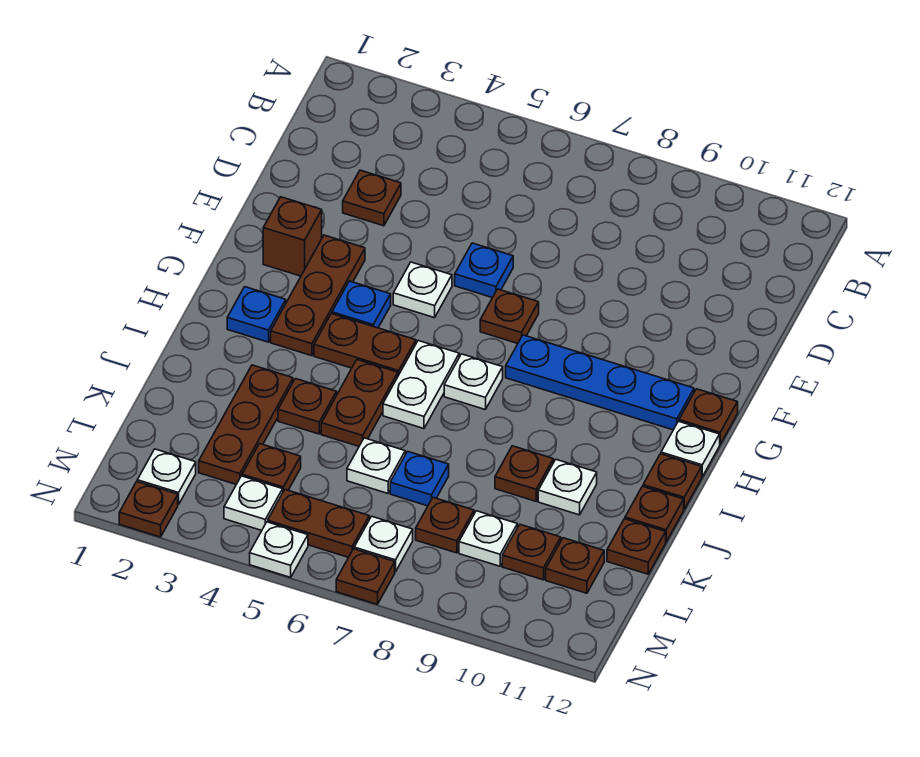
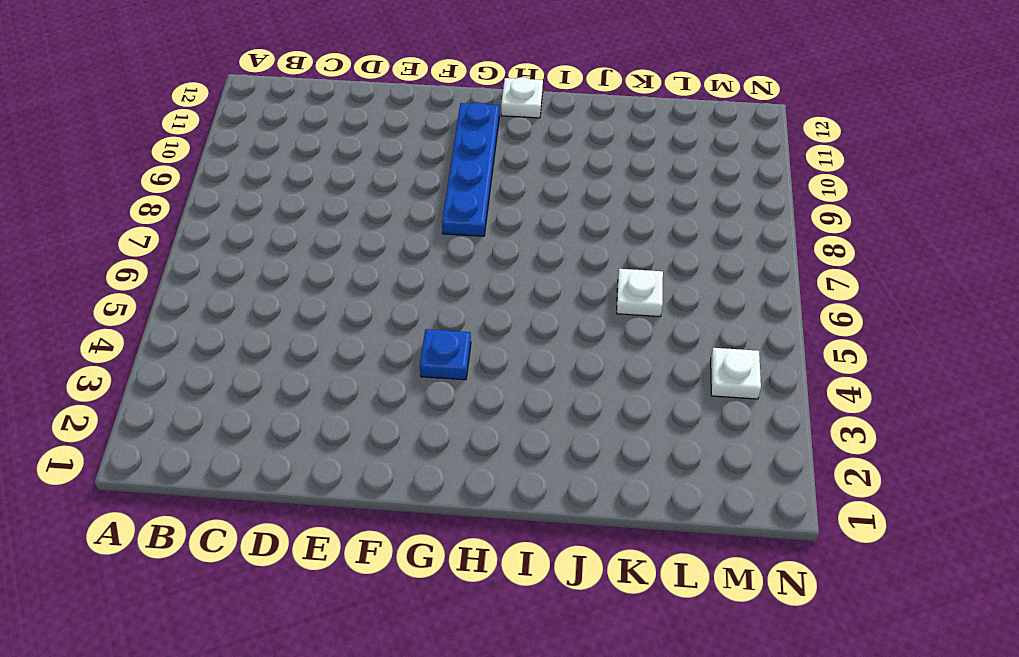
none -> brown plate D3 level 1
none -> blue plate E6 level 1
none -> brown brick F2 level 1
none -> brown plate F3:H3 level 1

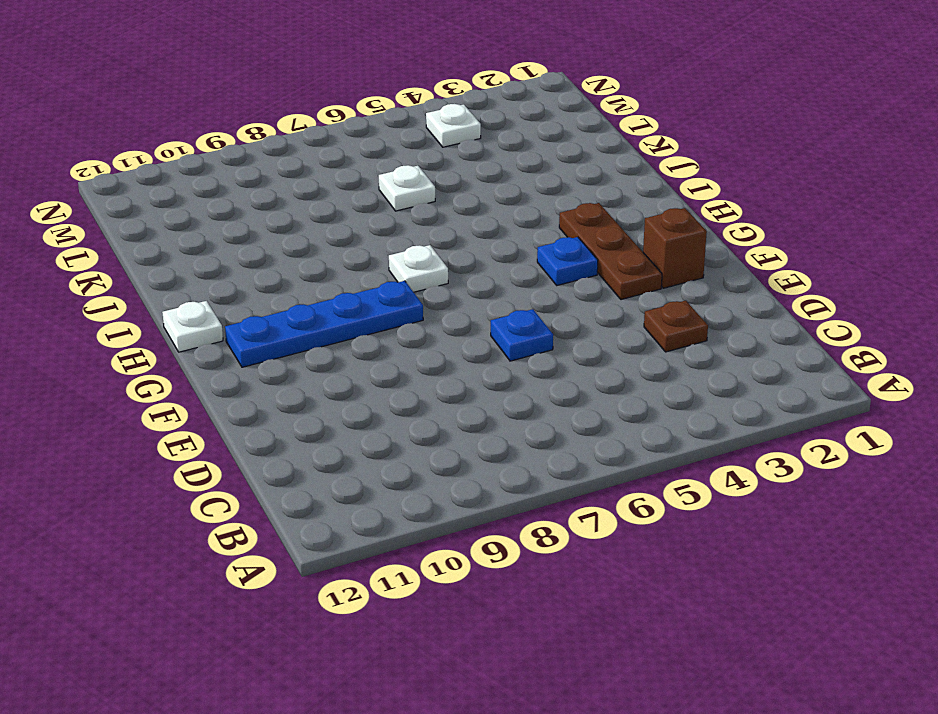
none -> white plate F5 level 1
none -> brown plate F7 level 1
none -> brown plate G12 level 1
none -> blue plate H2 level 1

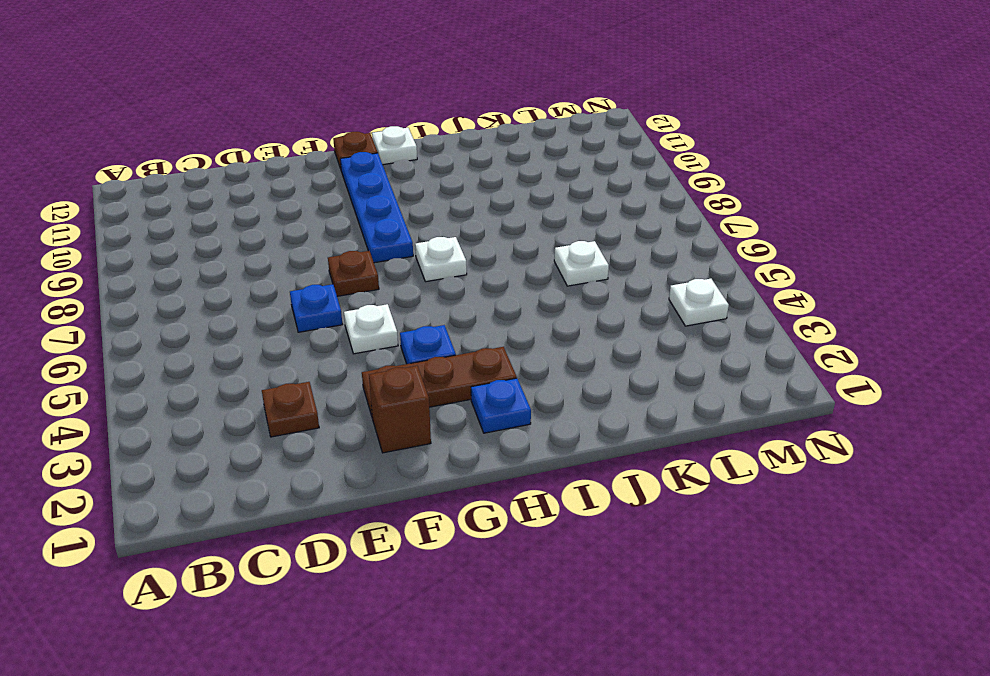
none -> brown plate H4:H5 level 1
none -> white plate H6:I6 level 1
none -> brown plate I5:J5 level 1
none -> brown plate I12 level 1

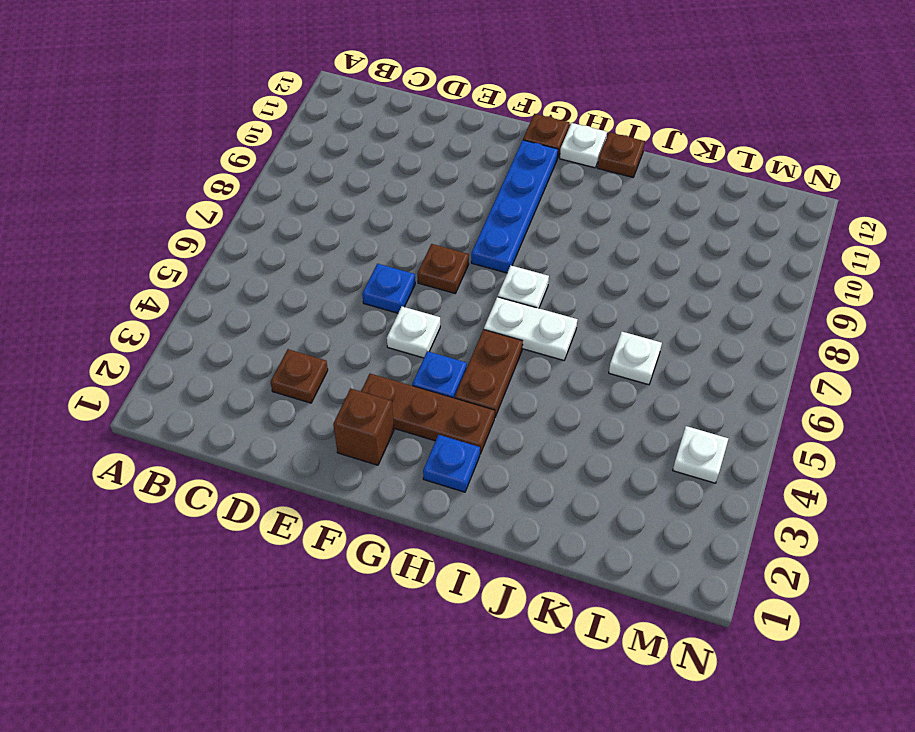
none -> brown plate I5:J5 level 1
none -> brown plate J3:L3 level 1
none -> brown plate J4 level 1
none -> brown plate J9 level 1

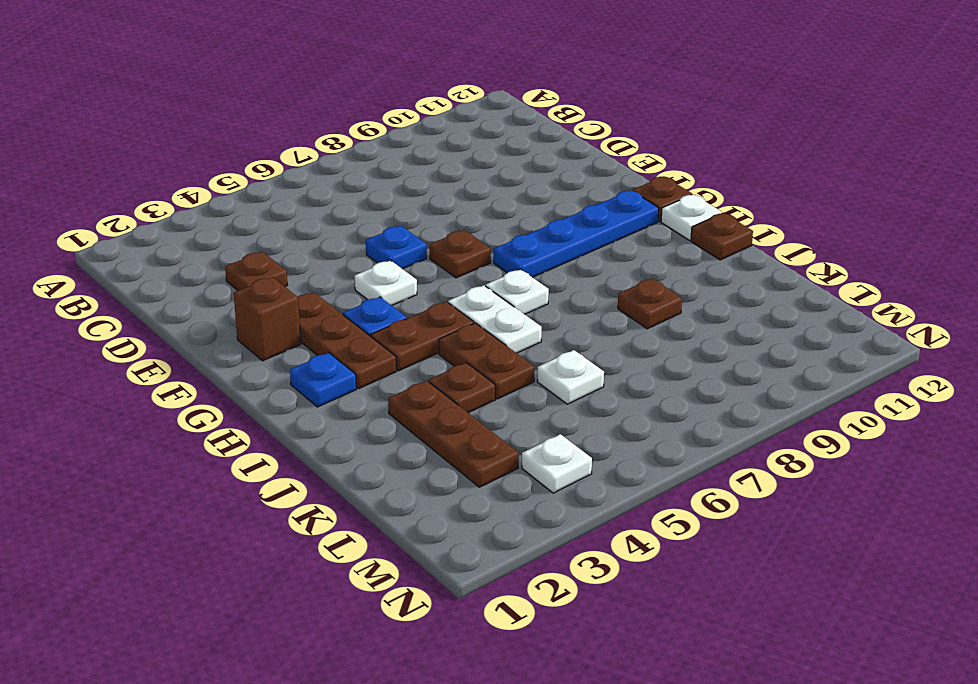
none -> white plate J10 level 1
none -> brown plate J12 level 1
none -> blue plate K7 level 1
none -> brown plate K12 level 1

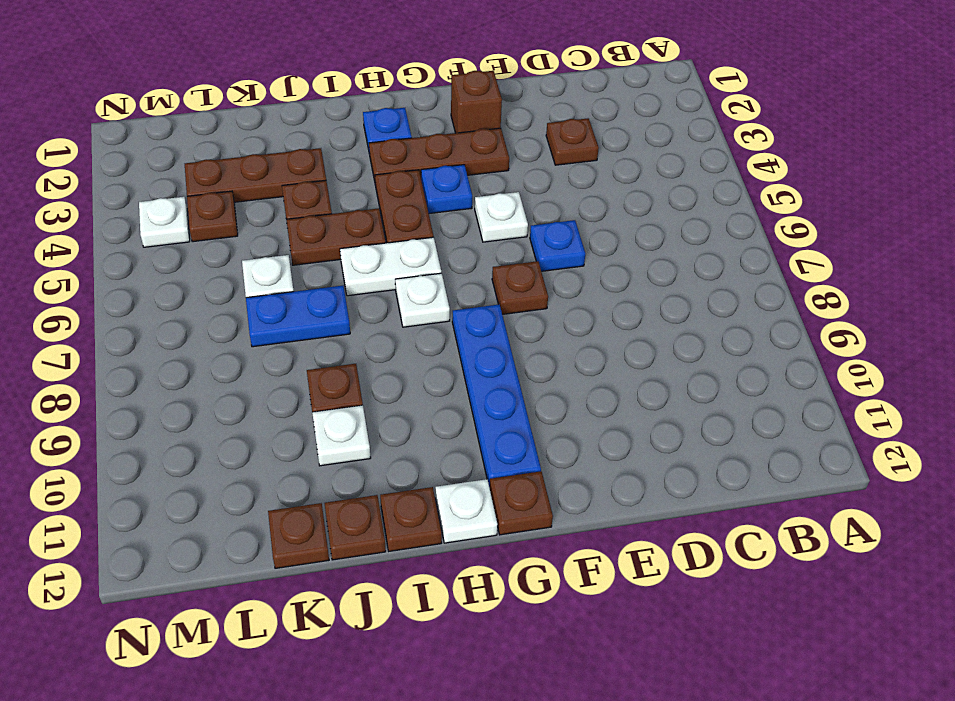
blue plate J7:K7 level 1 -> blue plate K7 level 1
none -> brown plate L8 level 1
none -> white plate L9 level 1
none -> brown plate L10 level 1
none -> brown plate L11 level 1

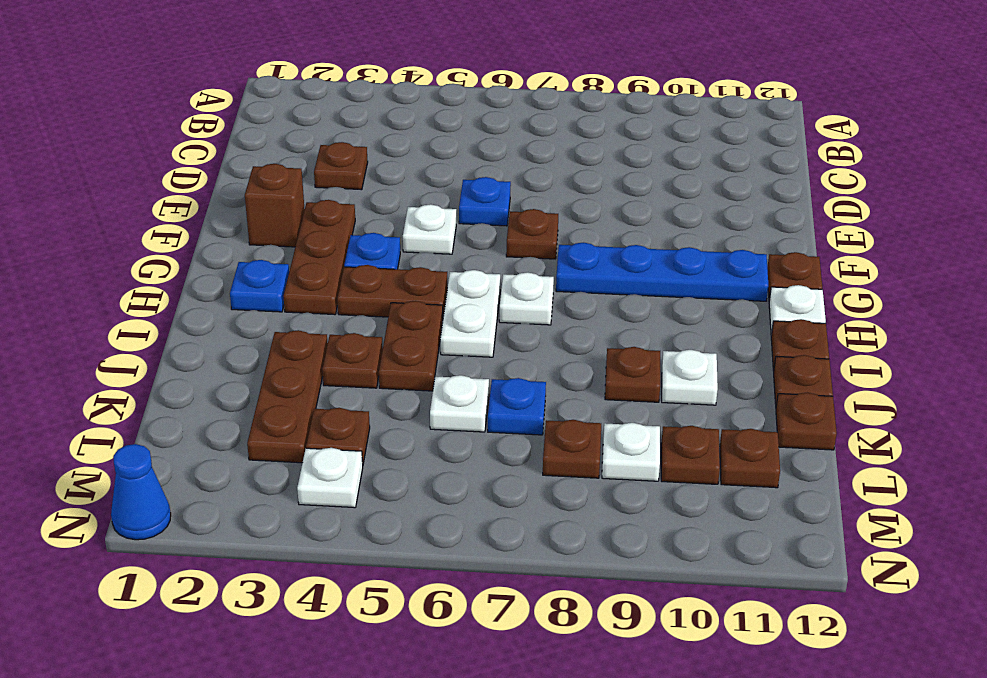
blue cone N1 level 1 -> none
none -> white plate M2 level 1
none -> brown plate M5:M6 level 1
none -> white plate M7 level 1
none -> brown plate N2 level 1

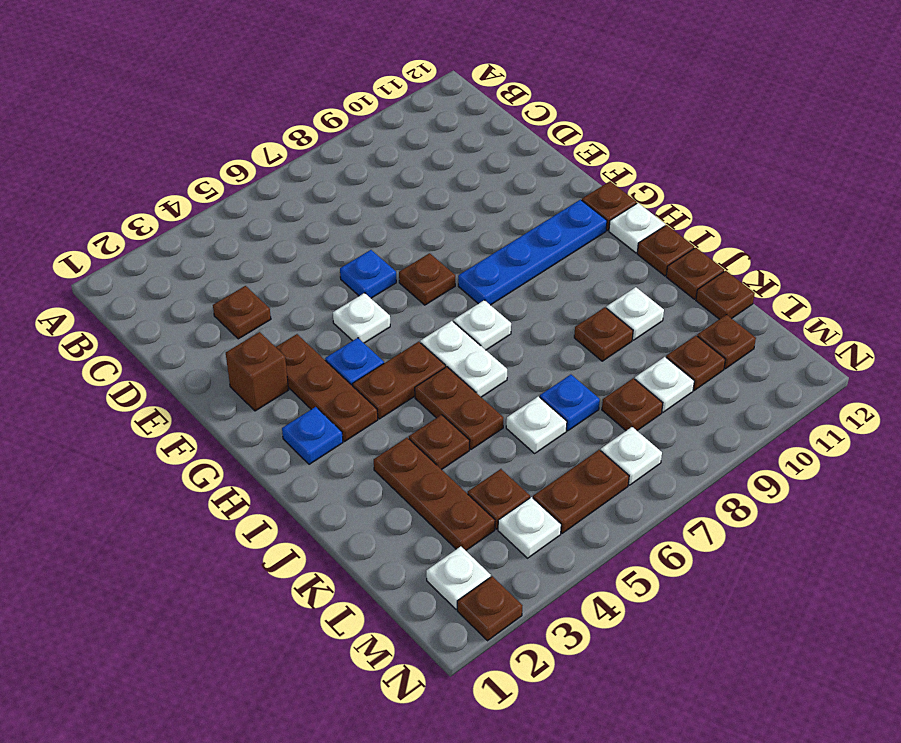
none -> white plate N5 level 1
none -> brown plate N7 level 1

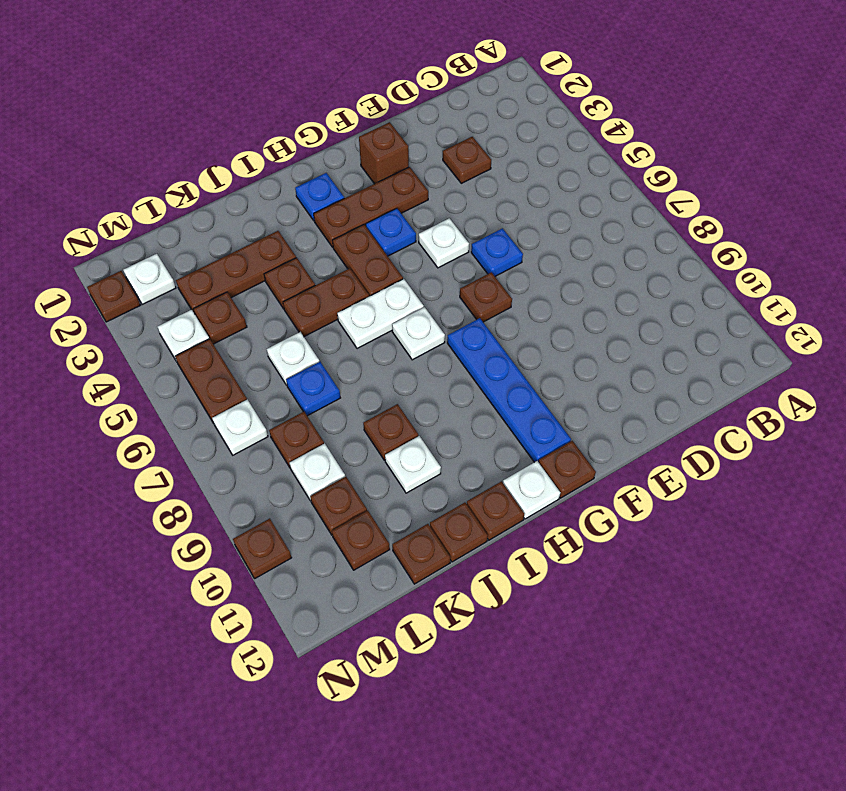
brown plate N10 level 1 -> brown plate N7 level 1
none -> white plate N5 level 1

